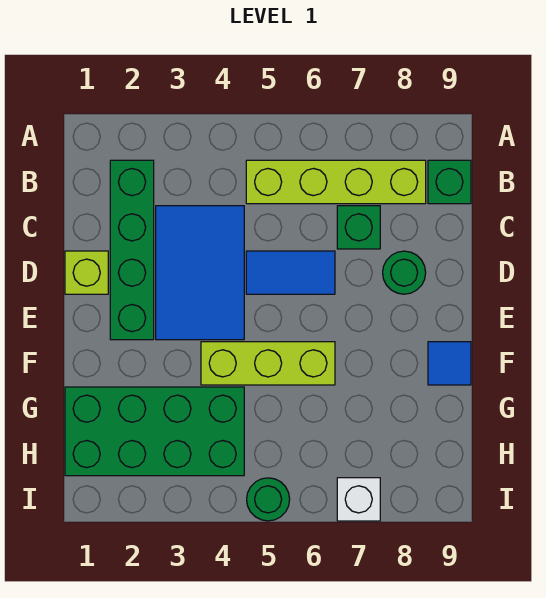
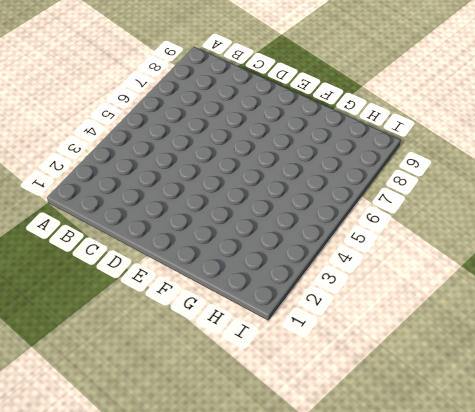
none -> green brick B2:E2 level 1
none -> lime brick B5:B8 level 1
none -> green brick B9 level 1

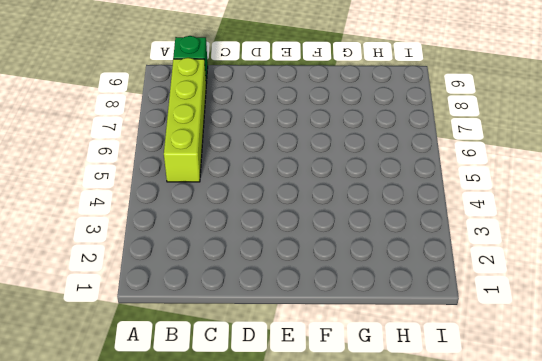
none -> green brick B2:E2 level 1
none -> blue tile C3:E4 level 1
none -> green brick C7 level 1

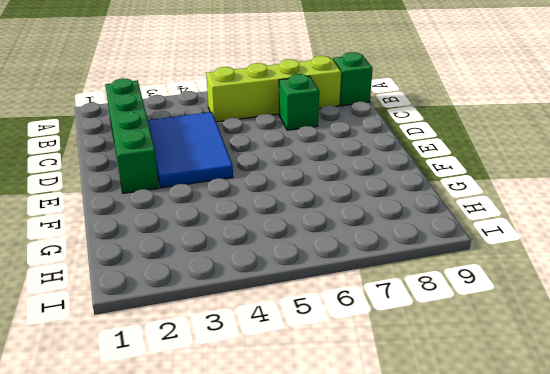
none -> lime brick D1 level 1
none -> blue tile D5:D6 level 1
none -> green round brick D8 level 1

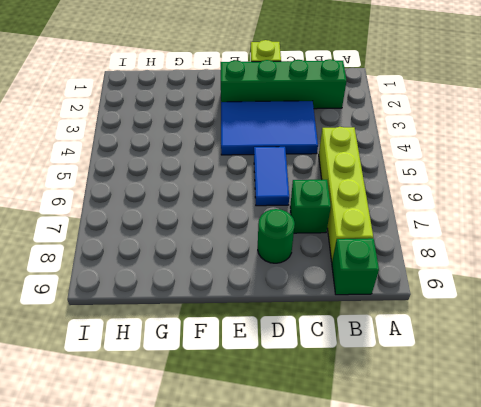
none -> lime brick F4:F6 level 1
none -> blue tile F9 level 1
none -> green brick G1:H4 level 1

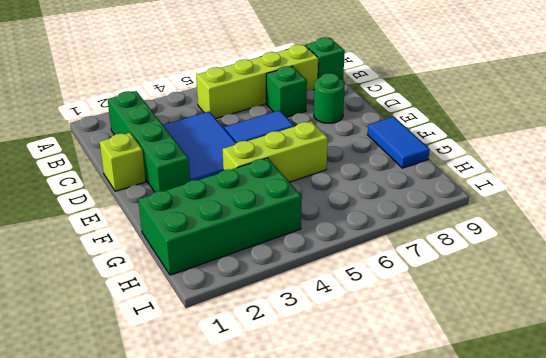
blue tile F9:G9 level 1 -> blue tile F9 level 1
none -> green round brick I5 level 1
none -> white brick I7 level 1

